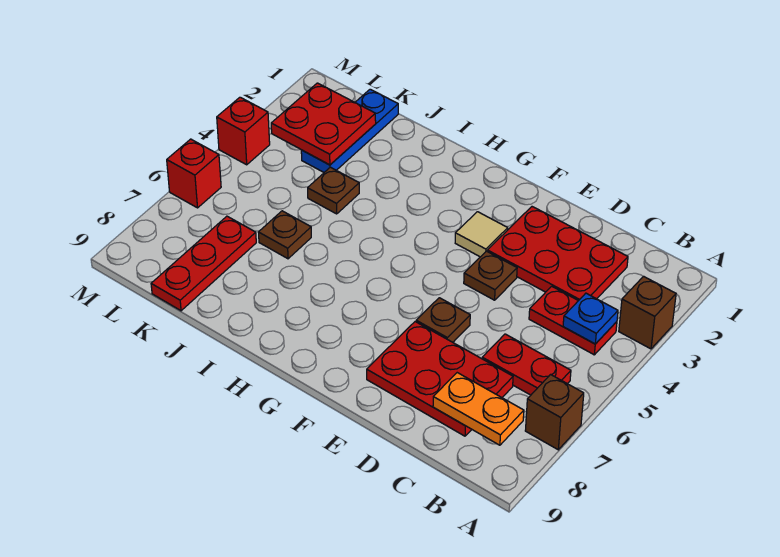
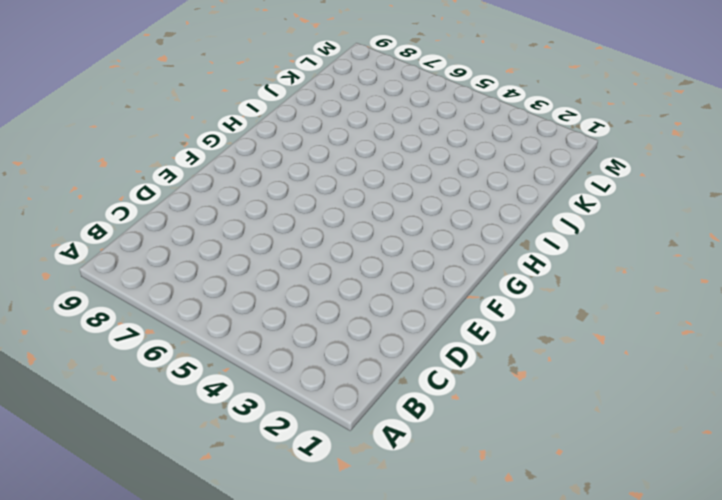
none -> brown brick A3 level 1
none -> brown brick A7 level 1
none -> red plate B4:C4 level 1

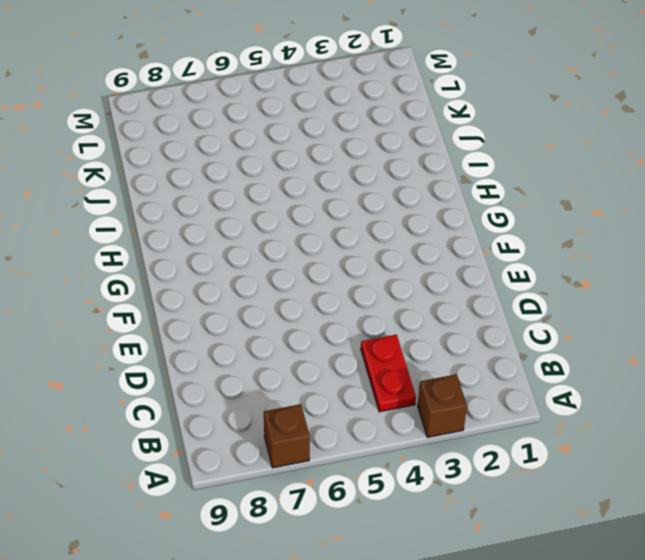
none -> red plate B6:C6 level 1
none -> red plate C2:E3 level 1
none -> red plate C7:E8 level 1

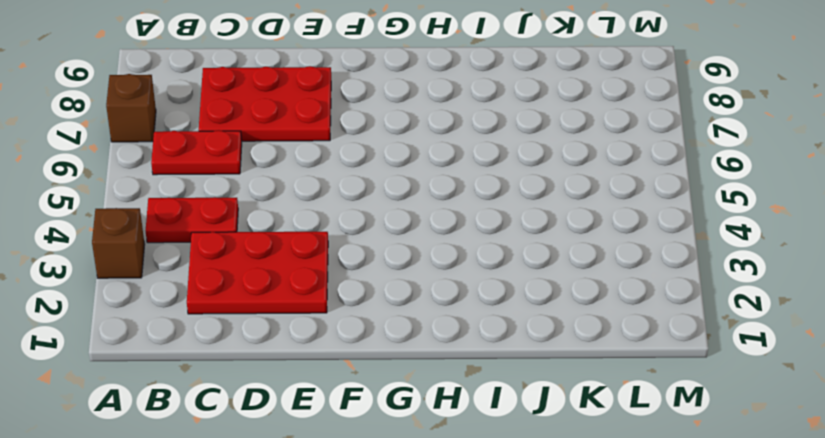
none -> brown plate E4 level 1
none -> brown plate E6 level 1
none -> tan tile F3 level 1

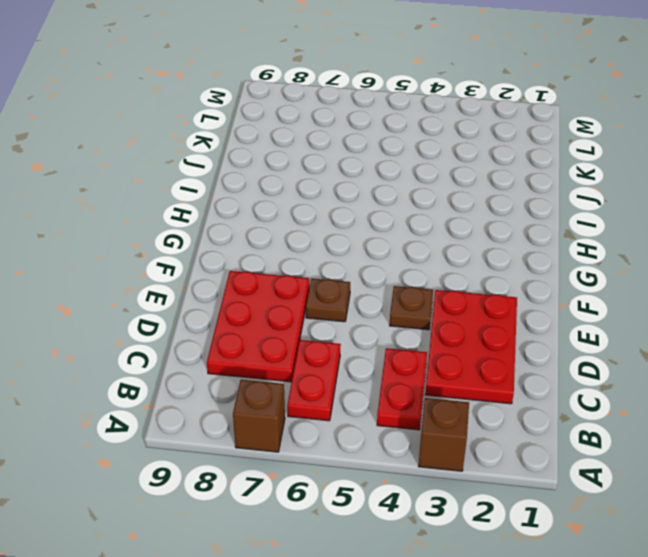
none -> tan tile F3 level 1
none -> brown plate J4 level 1
none -> brown plate J6 level 1

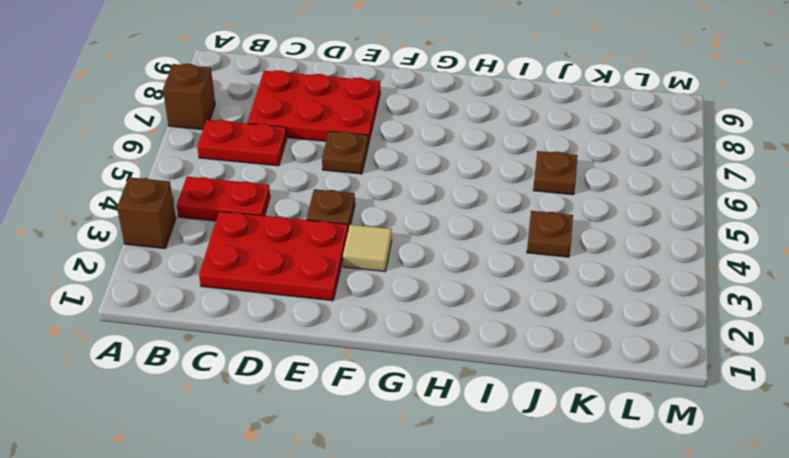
none -> blue plate K1:K3 level 1
none -> red plate K7:K9 level 1
none -> red brick M4 level 1

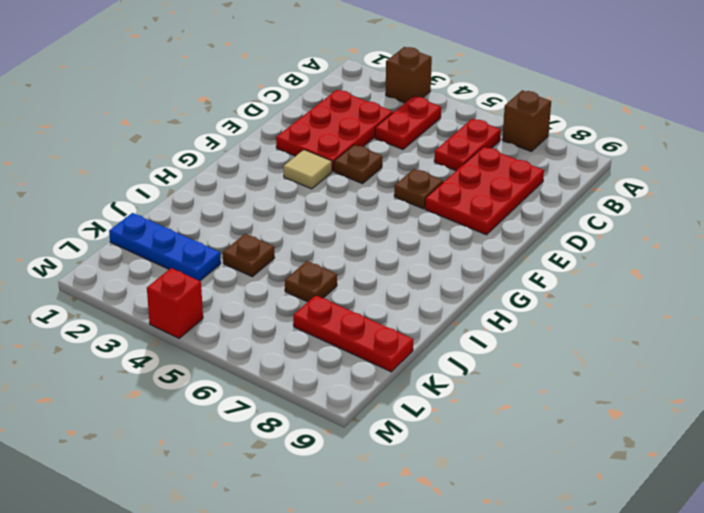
none -> red brick M6 level 1
none -> blue plate B4 level 2
none -> orange plate B8:C8 level 2

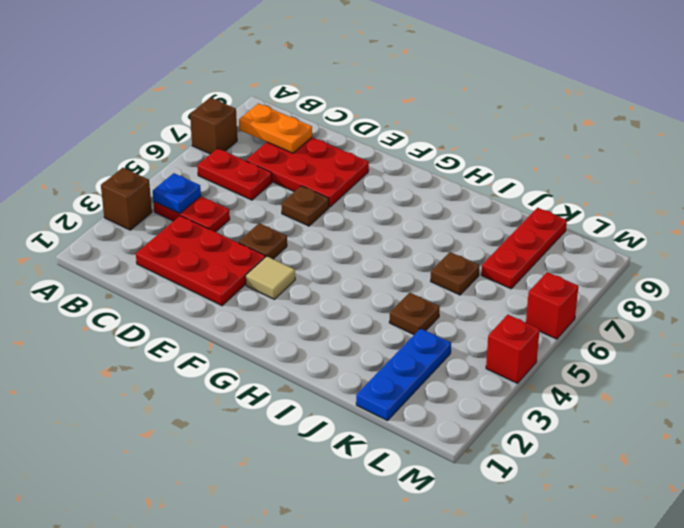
none -> red plate K2:L3 level 2

